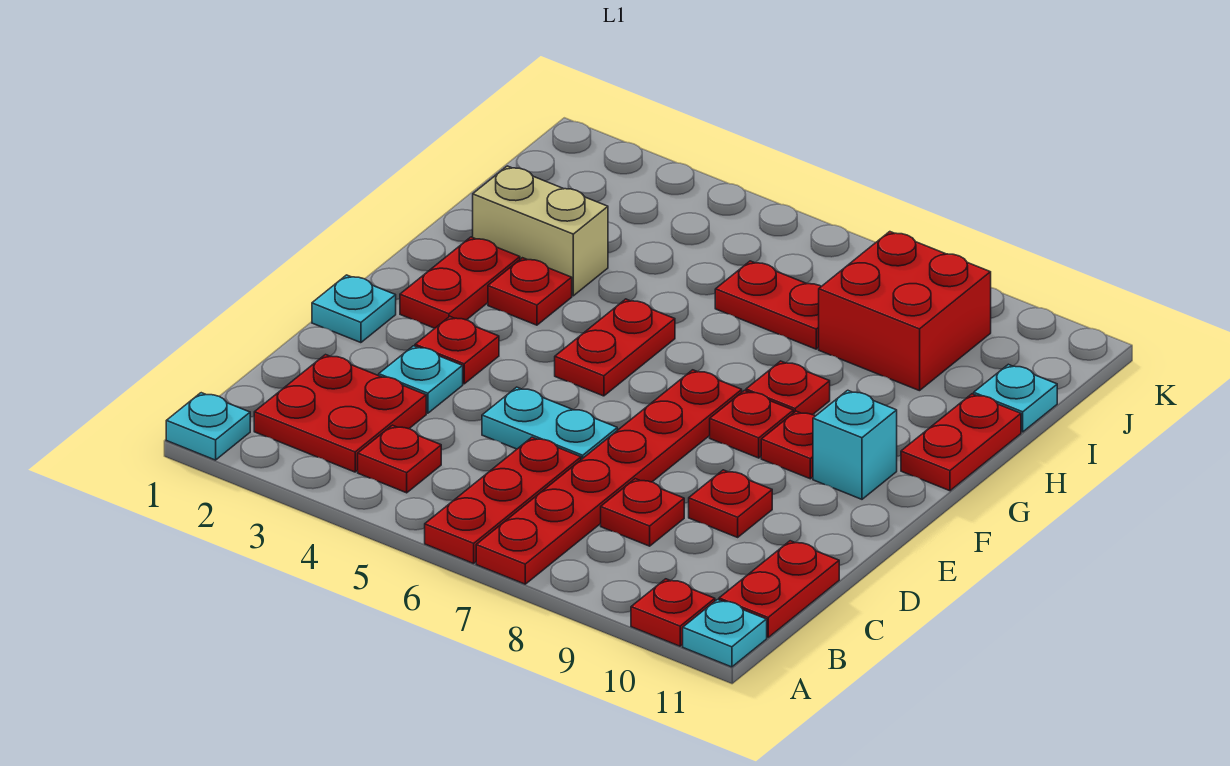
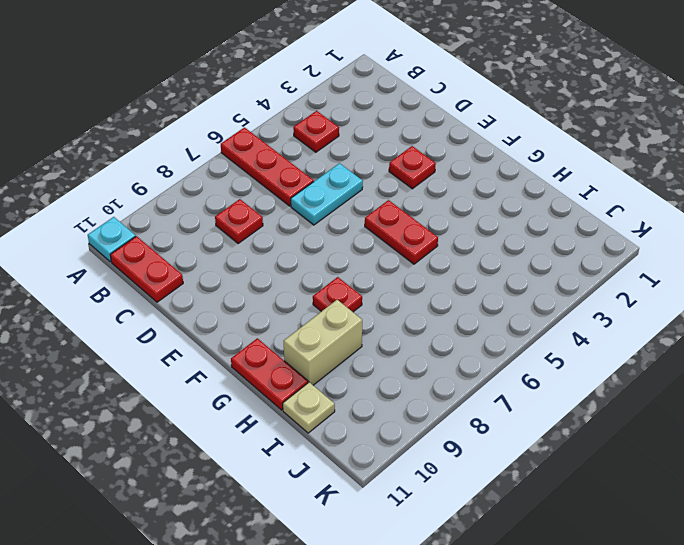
tan brick H9:H10 level 1 -> tan brick H2:H3 level 1
tan plate I11 level 1 -> cyan plate I11 level 1
none -> cyan plate A1 level 1
none -> red plate A7:F7 level 1
none -> red plate A10 level 1

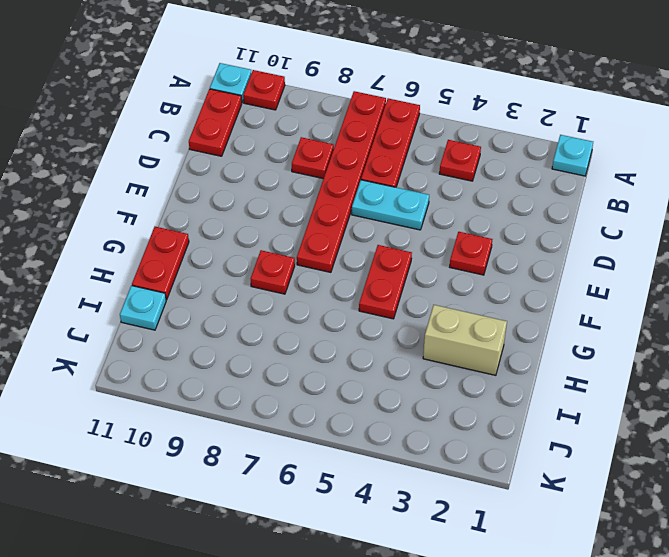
none -> red plate B2:C3 level 1
none -> cyan plate D3 level 1
none -> red plate D9 level 1

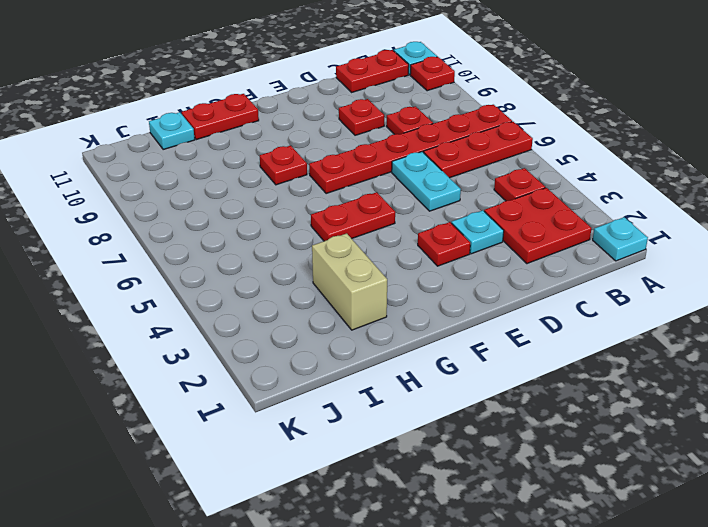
none -> cyan plate E1 level 1
none -> red plate F2:G2 level 1
none -> red plate F8 level 1

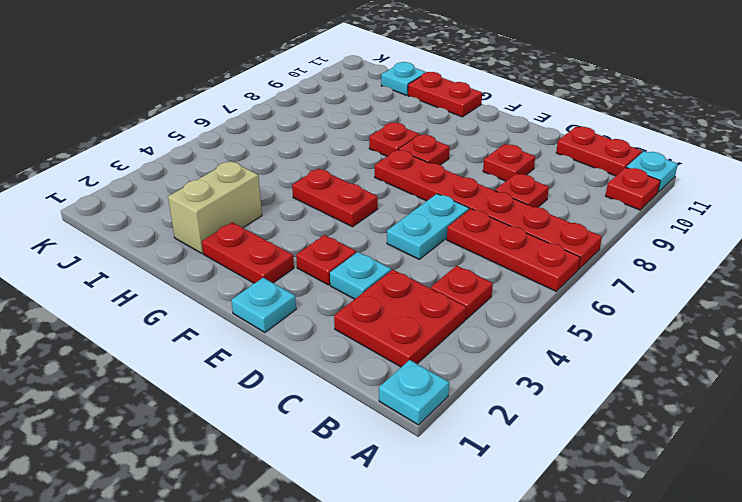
none -> red plate F9 level 1
none -> cyan brick F10 level 1
none -> red plate G3 level 1

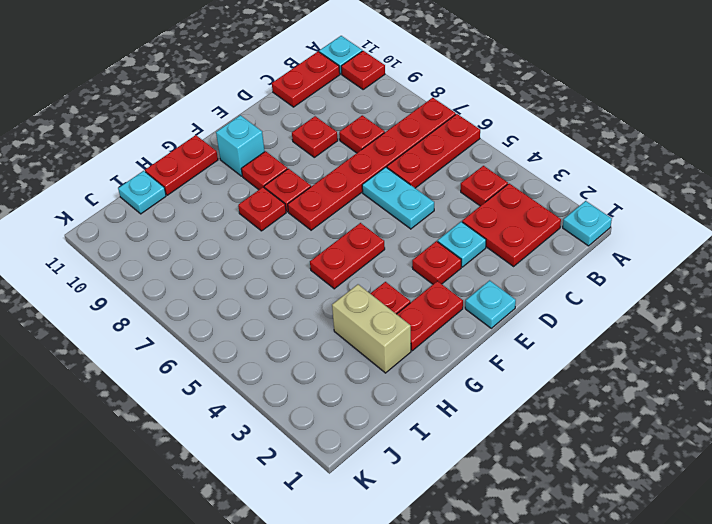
none -> red plate I6:I7 level 1
none -> red brick I8:J9 level 1

